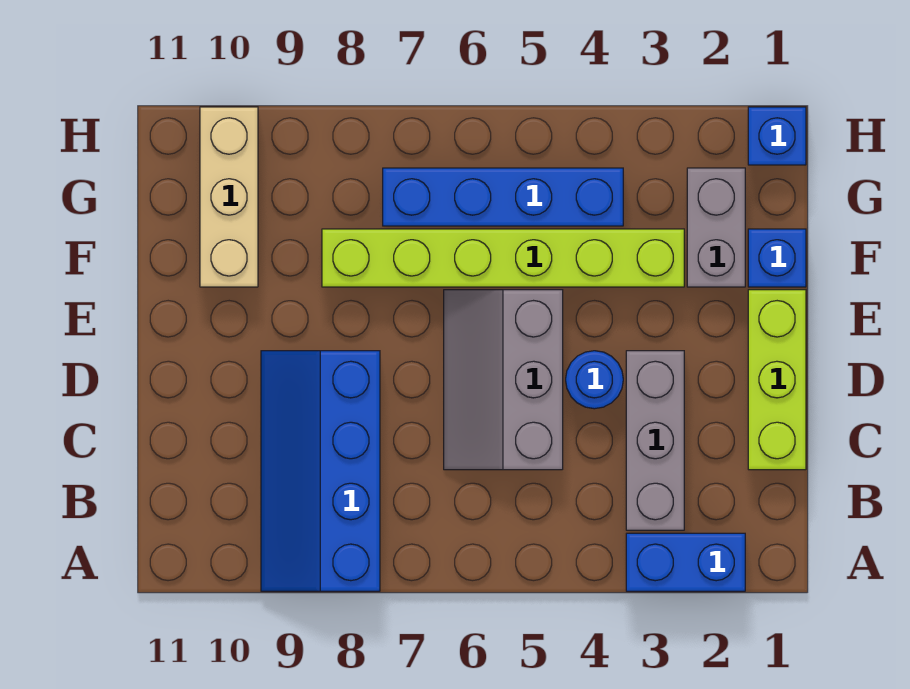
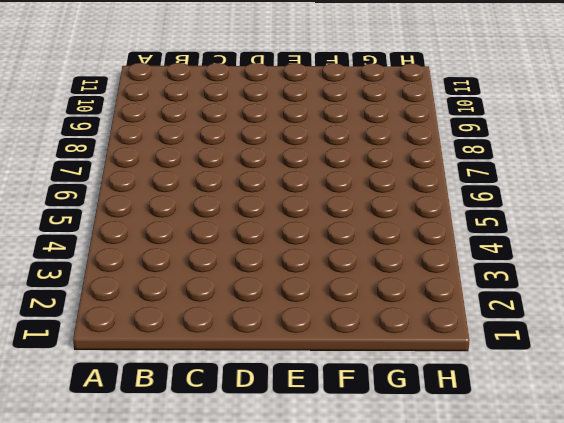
none -> blue brick A2:A3 level 1
none -> blue slope A8:D9 level 1 top 8
none -> grey brick B3:D3 level 1

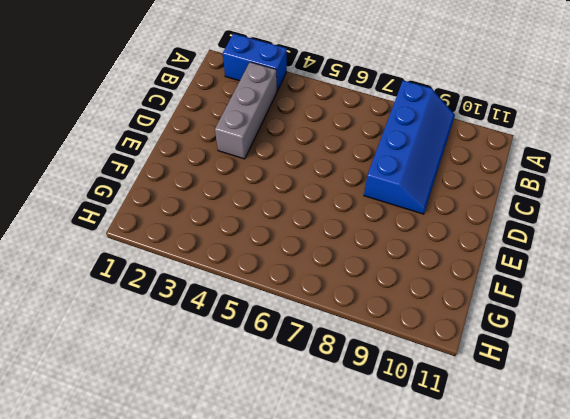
none -> lime brick C1:E1 level 1
none -> grey slope C5:E6 level 1 top 5
none -> blue round brick D4 level 1

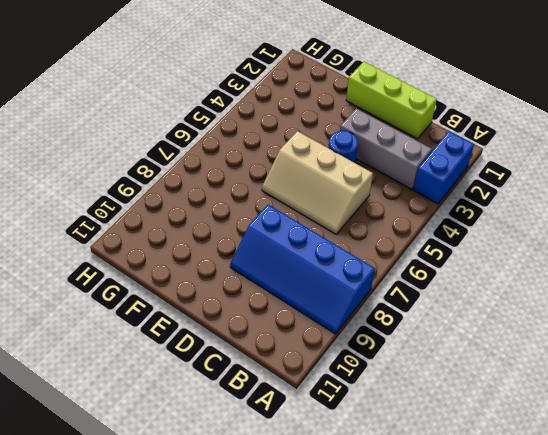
tan slope C5:E6 level 1 top 5 -> grey slope C5:E6 level 1 top 5
none -> blue brick F1 level 1
none -> grey brick F2:G2 level 1
none -> lime brick F3:F8 level 1

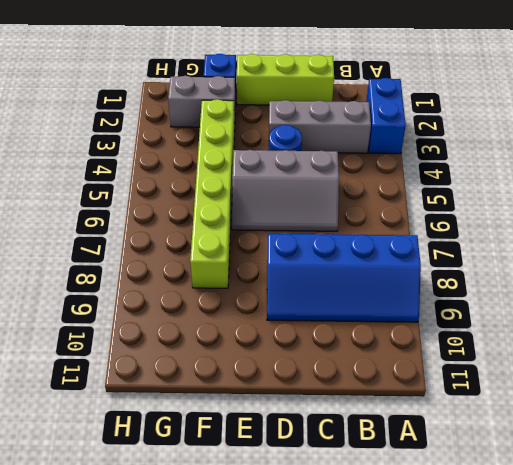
none -> tan brick F10:H10 level 1
none -> blue brick G4:G7 level 1
none -> blue brick H1 level 1

